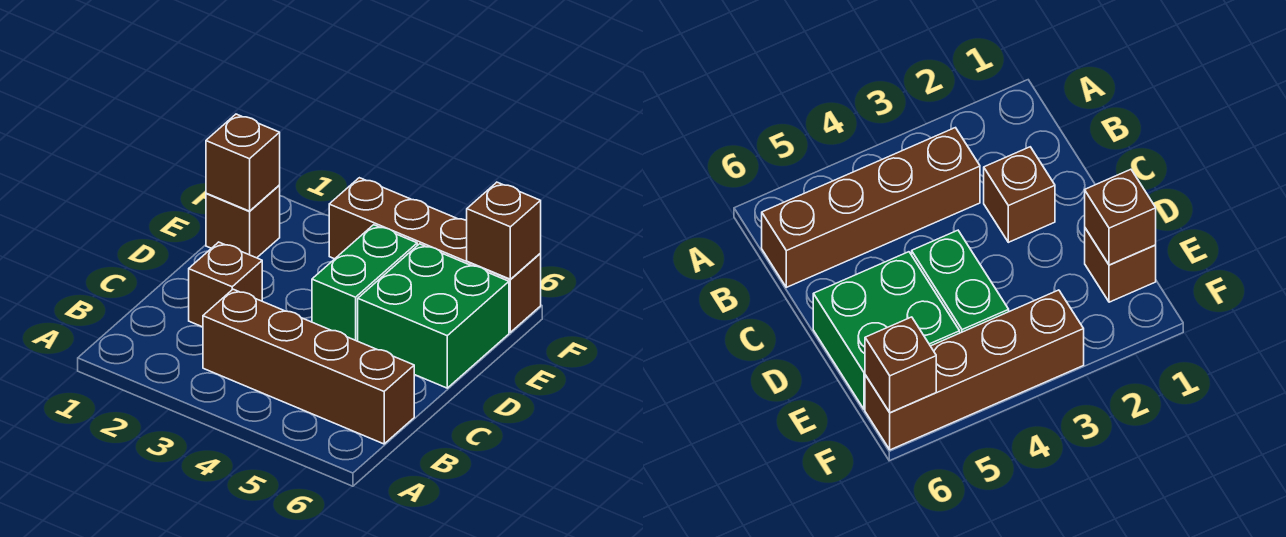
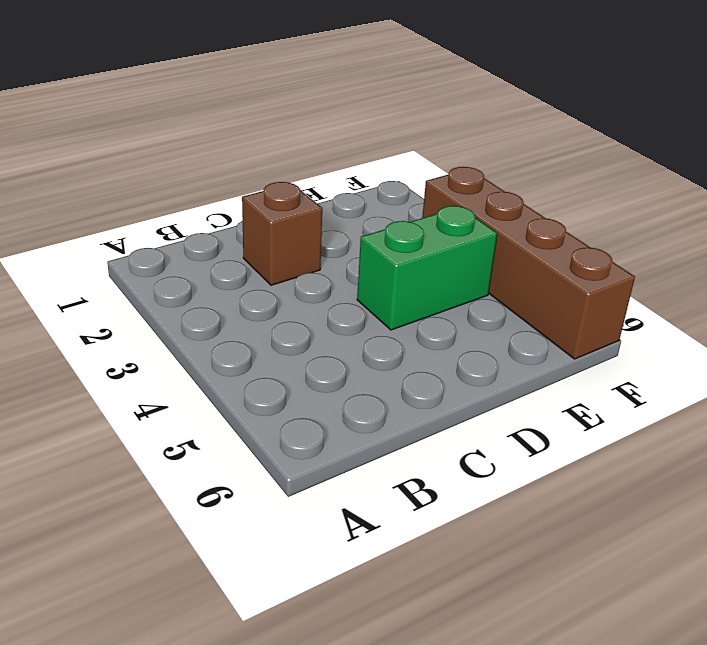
none -> brown brick B3:B6 level 1
none -> green brick D5:E6 level 1

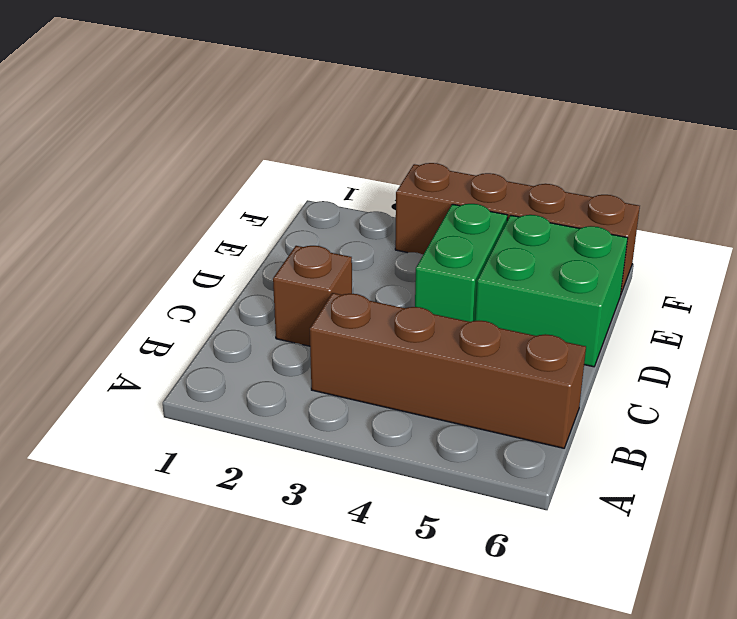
none -> brown brick E1 level 1
none -> brown brick E1 level 2

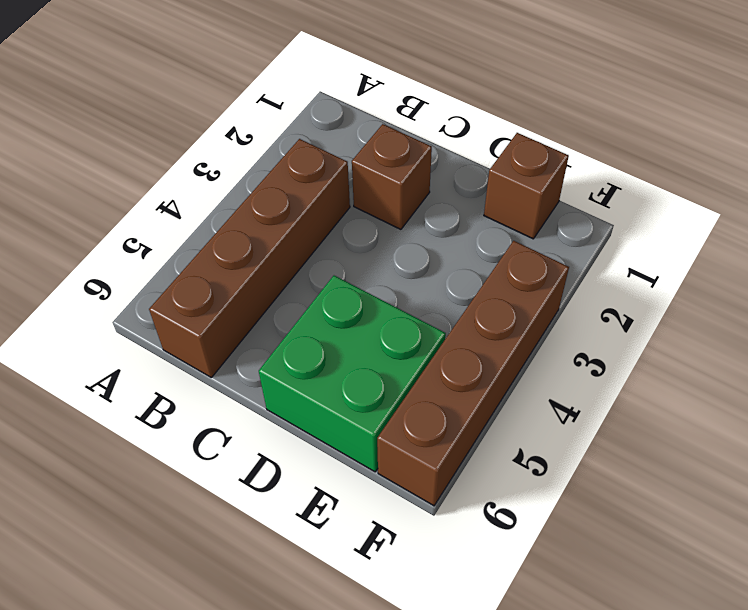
none -> green brick D4:E4 level 1
none -> brown brick E1 level 2

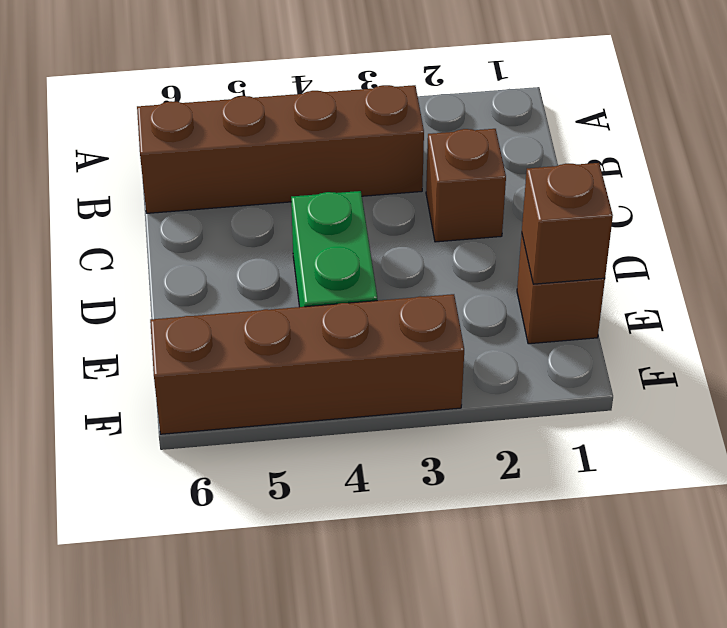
none -> green brick D5:E6 level 1
none -> brown brick F6 level 2

